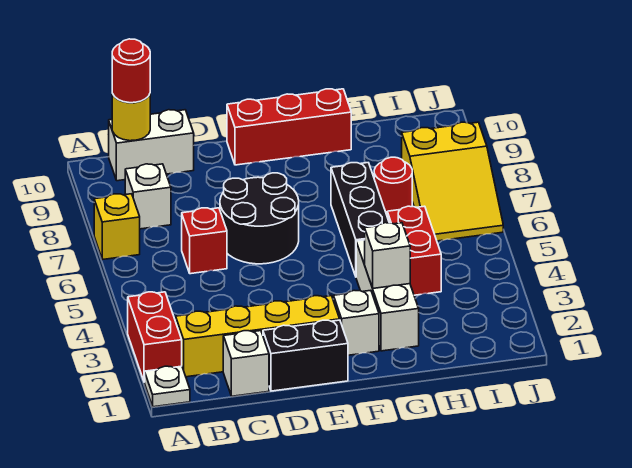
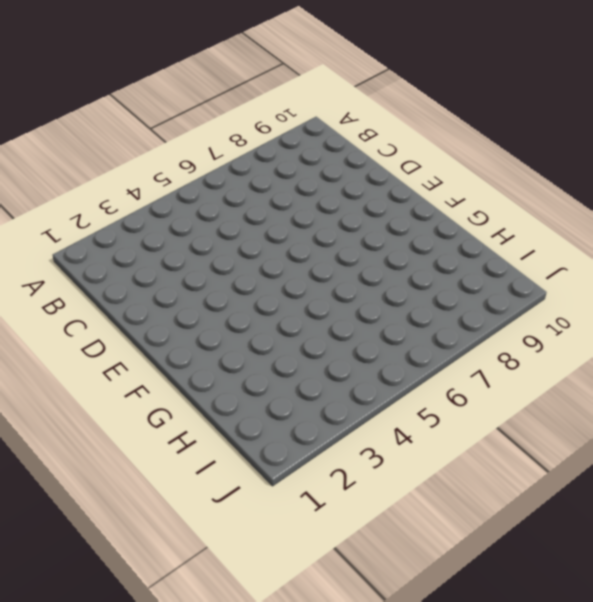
none -> white plate A1 level 1
none -> red brick A2:A3 level 1
none -> yellow brick A7 level 1

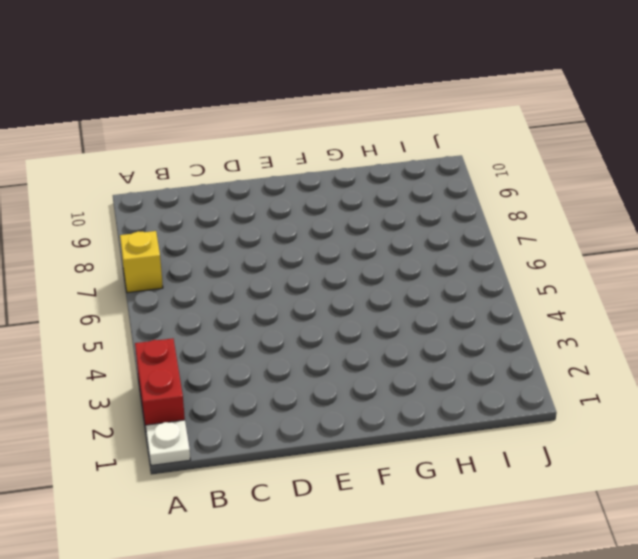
none -> yellow brick B2:E2 level 1
none -> white brick B8 level 1
none -> white brick B10:C10 level 1

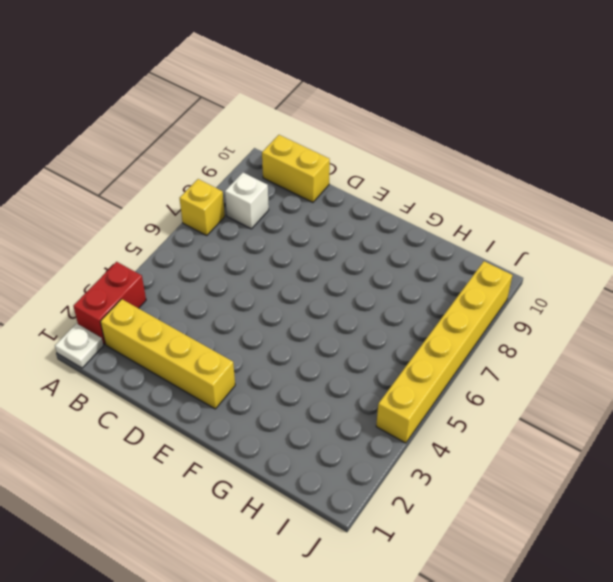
yellow brick B10:C10 level 1 -> white brick B10:C10 level 1
yellow brick J4:J9 level 1 -> yellow slope I6:J8 level 1 top 8
none -> white brick C1 level 1
none -> red brick C6 level 1
none -> black brick D1:E1 level 1

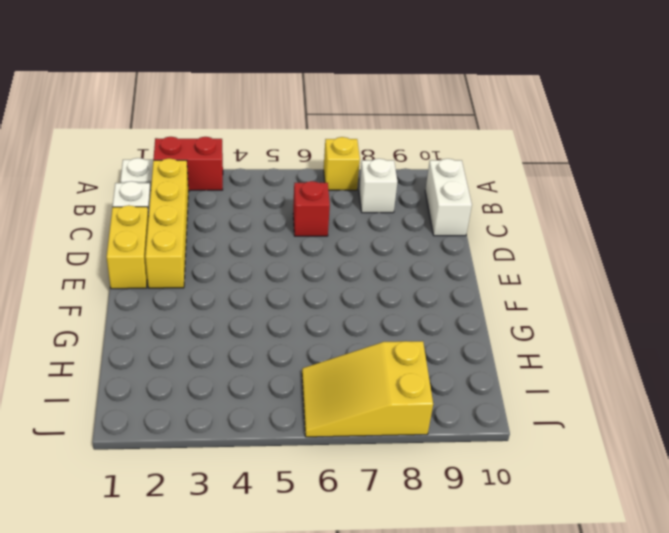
yellow brick D1:E1 level 1 -> black brick D1:E1 level 1
none -> black round brick D6:E7 level 1
none -> red brick E10:G10 level 1
none -> white brick F2 level 1

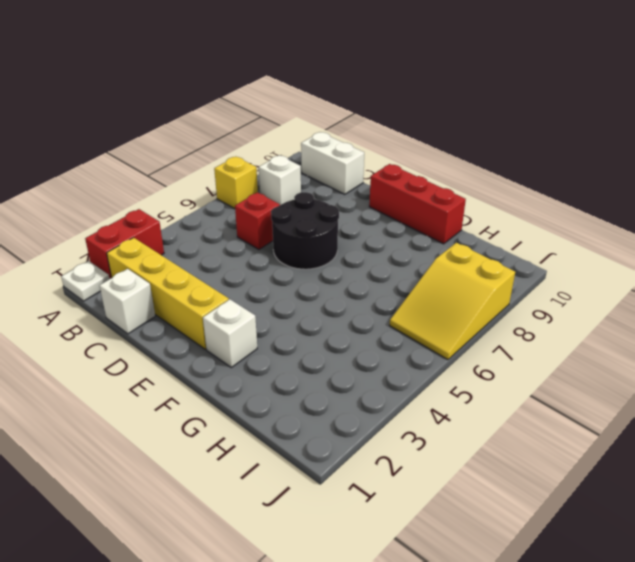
none -> black brick D1:E1 level 1
none -> white brick G2:G4 level 1
none -> black brick G5:G7 level 1

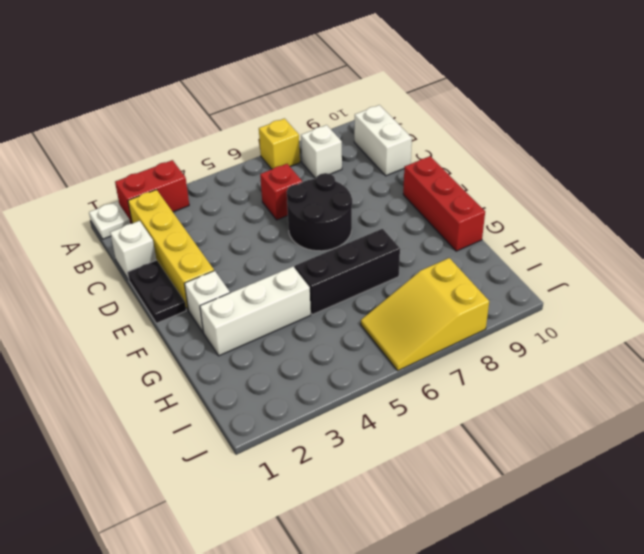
black plate D1:E1 level 1 -> black brick D1:E1 level 1
none -> red brick H4:H5 level 1
none -> red round brick H7 level 1
none -> yellow round brick B10 level 2

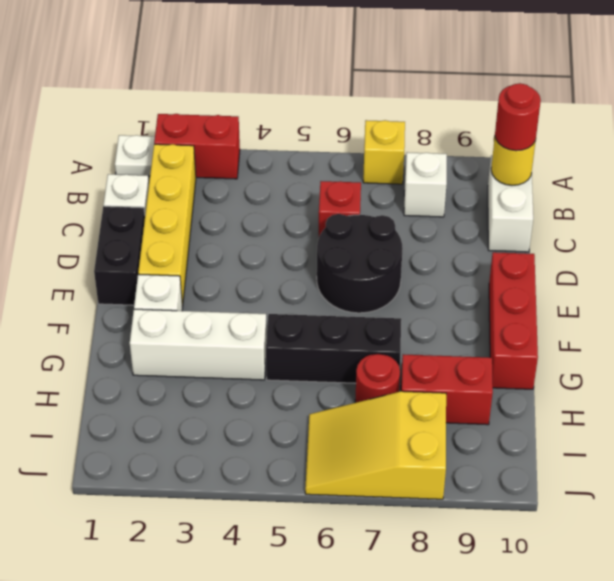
red brick H8:H9 level 1 -> red brick H4:H5 level 1
none -> white brick G3 level 2

